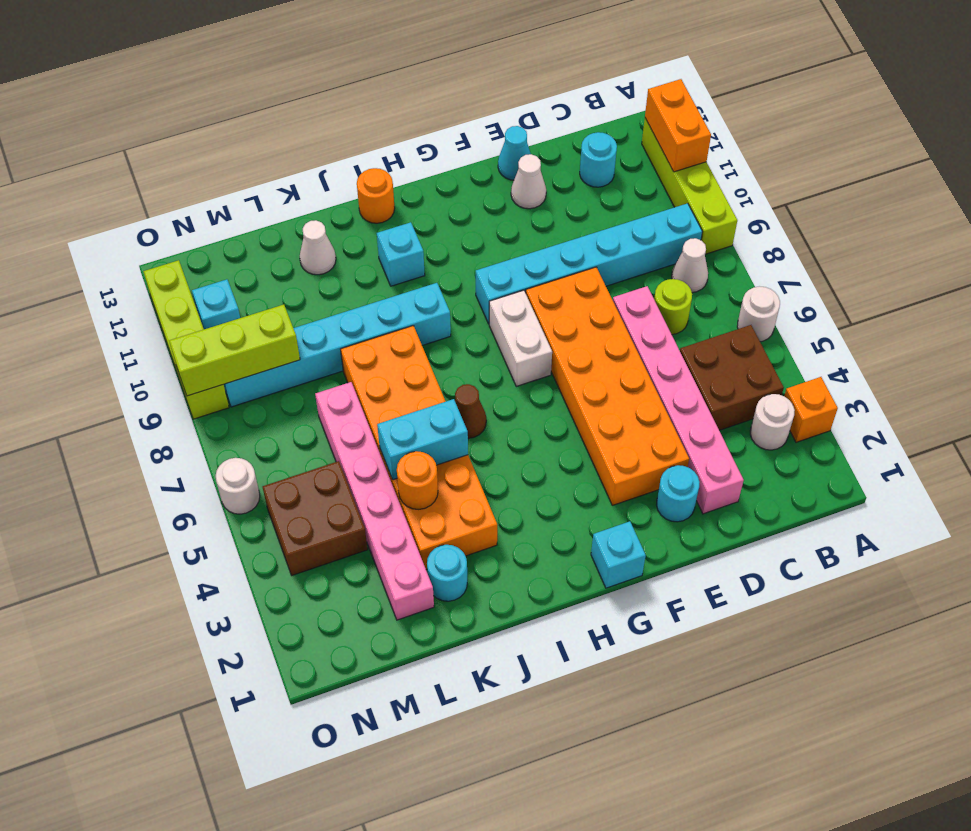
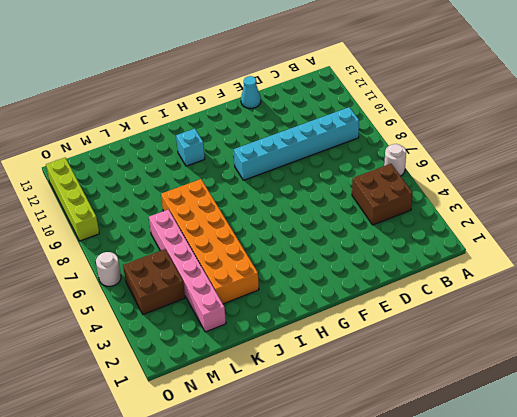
none -> orange brick A3 level 1
none -> lime brick A9:A12 level 1
none -> white round brick B3 level 1
none -> white cone B8 level 1

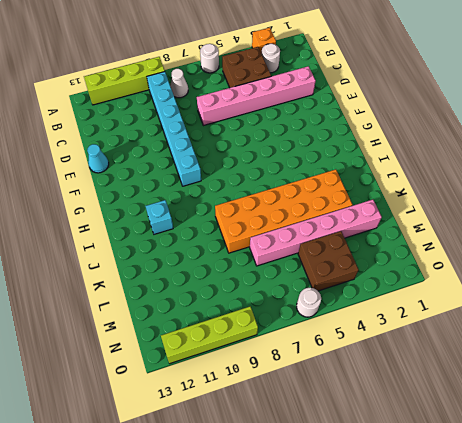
none -> lime round brick C7 level 1
none -> cyan round brick C12 level 1
none -> cyan round brick E2 level 1
none -> orange brick E3:F8 level 1

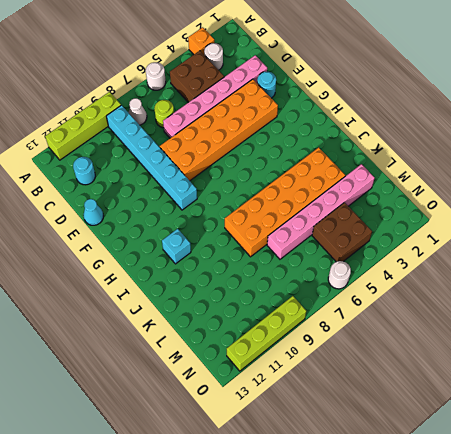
none -> white cone E12 level 1
none -> cyan brick G1 level 1
none -> white brick G7:G8 level 1
none -> brown cone I6 level 1

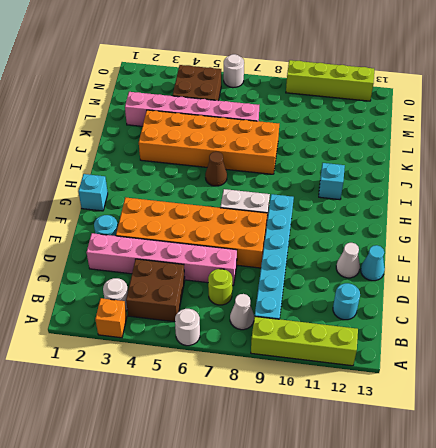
none -> cyan brick I9:N9 level 1
none -> orange round brick I13 level 1
none -> cyan round brick K2 level 1
none -> white cone K12 level 1

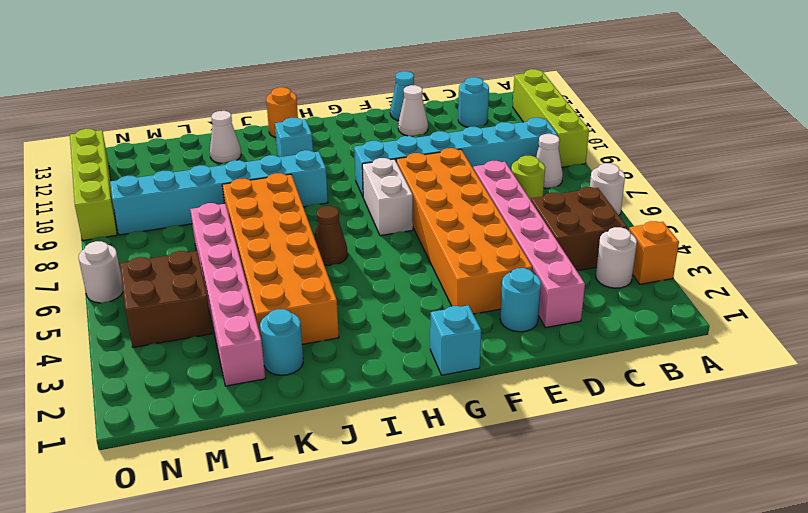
none -> cyan brick N11 level 1
none -> orange brick A11:A12 level 2
none -> cyan brick J5:K5 level 2
none -> orange round brick K4 level 2

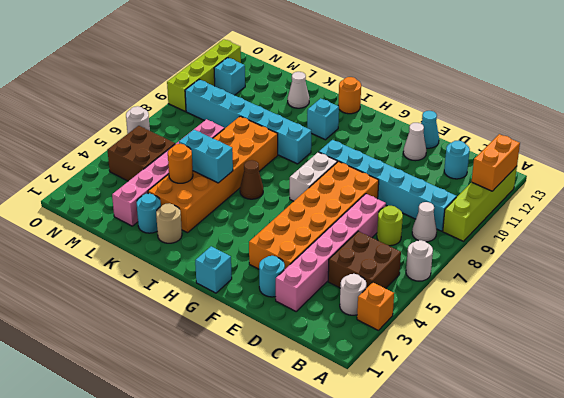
tan round brick J2 level 1 -> none
none -> lime brick M9:O9 level 2

